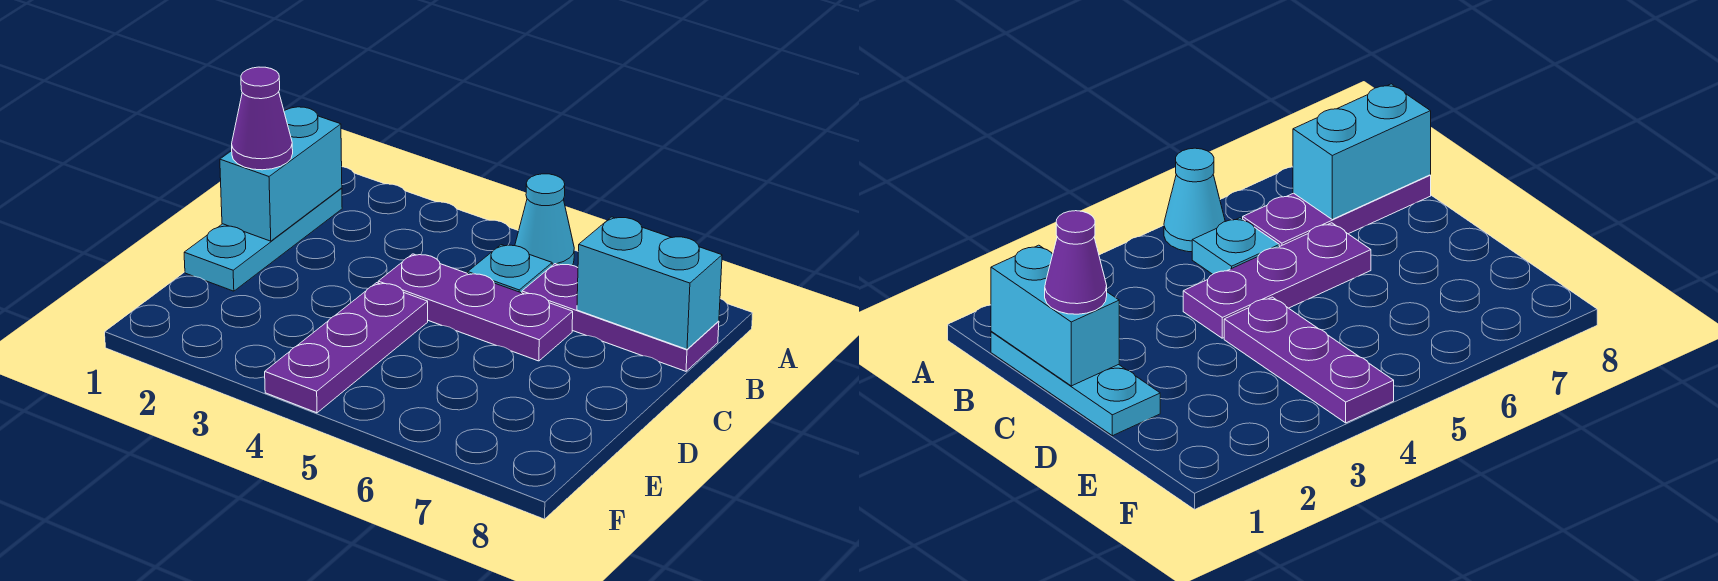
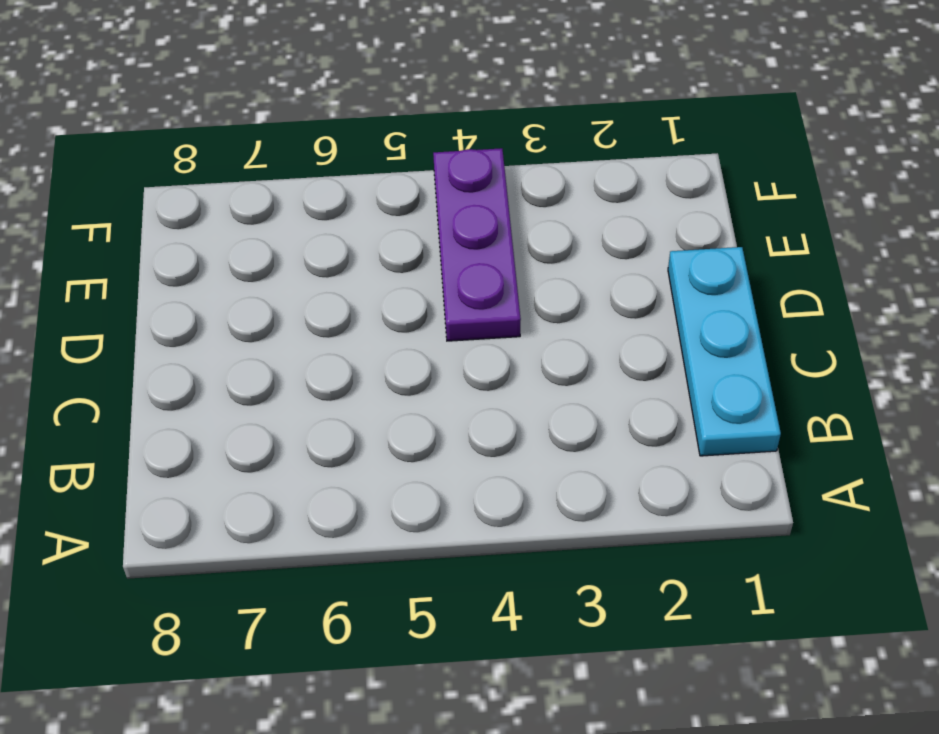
none -> cyan cone A5 level 1
none -> cyan plate B5 level 1

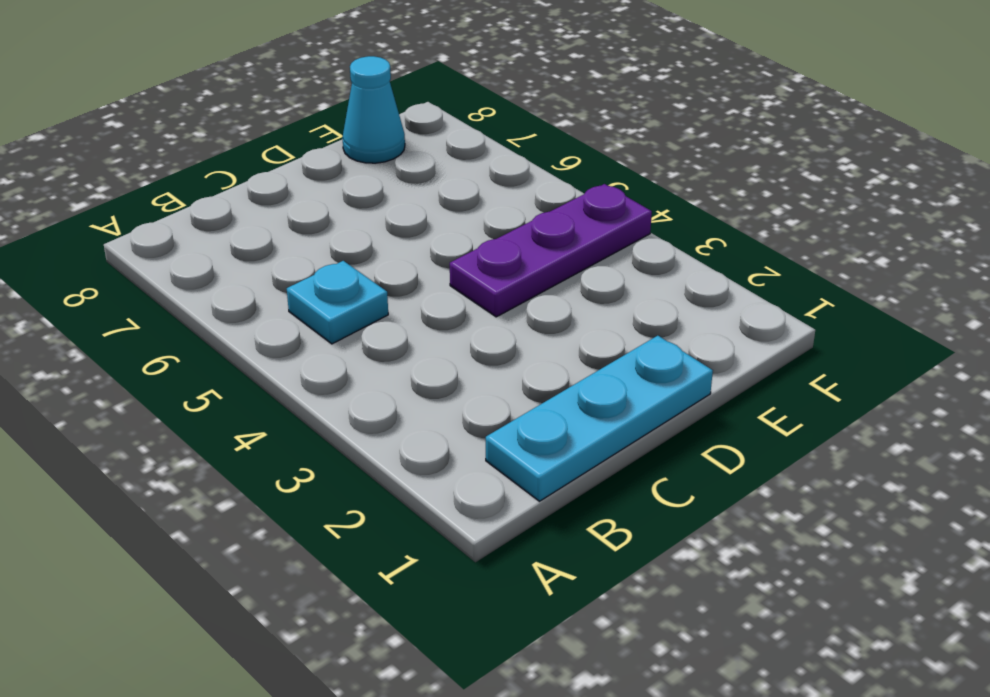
cyan cone E8 level 1 -> cyan cone A5 level 1
none -> purple plate B6:B8 level 1
none -> purple plate C4:C6 level 1

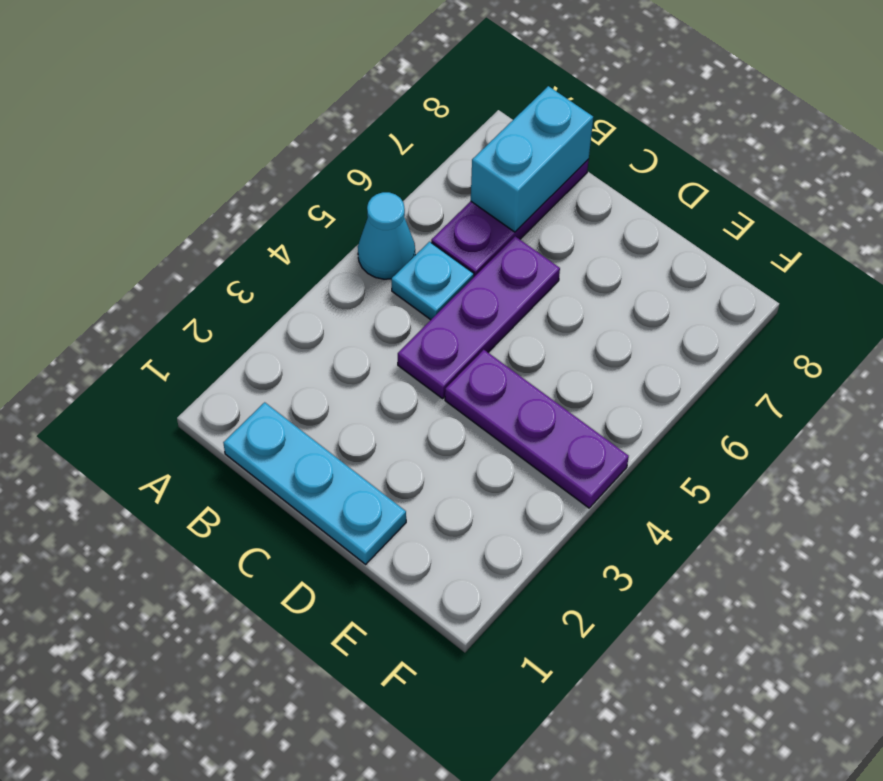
none -> cyan brick B1:C1 level 2
none -> purple cone C1 level 3

